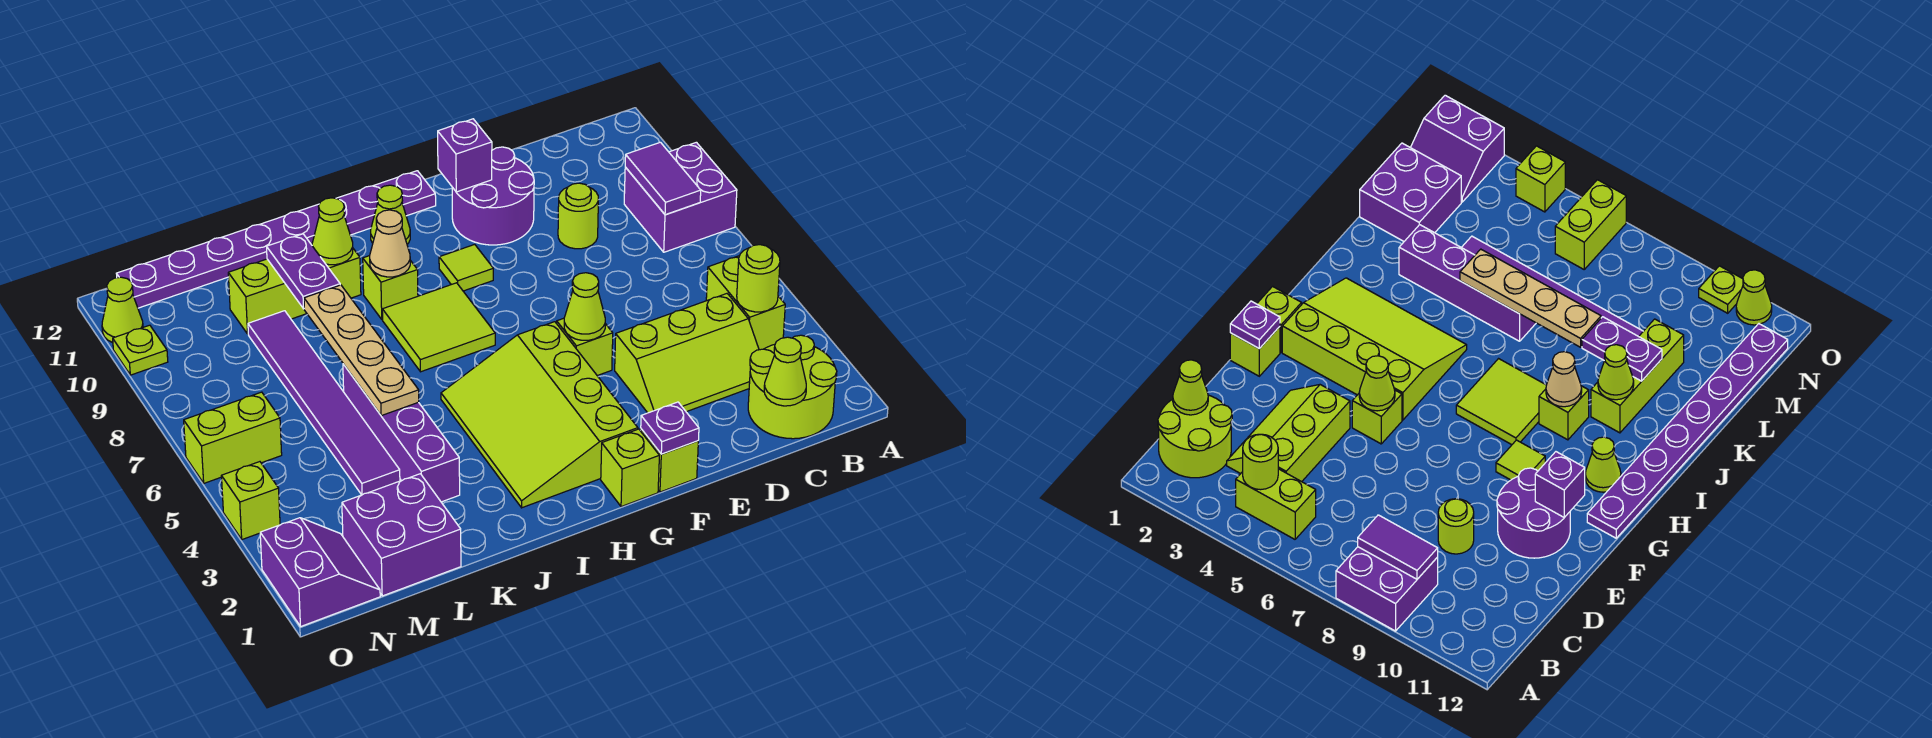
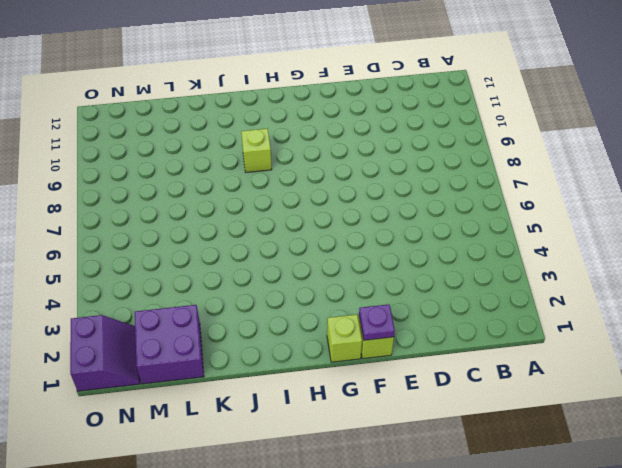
none -> purple brick A8:B9 level 1
none -> lime round brick B1:C2 level 1
none -> lime brick B4:B5 level 1
none -> lime slope C3:E4 level 1 top 4

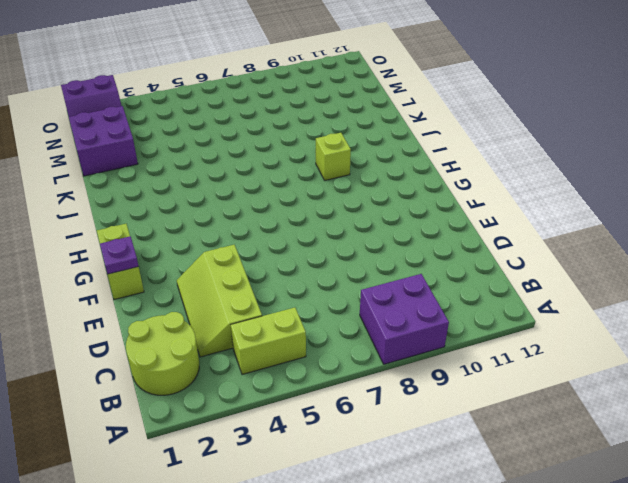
none -> lime round brick D9 level 1
none -> purple round brick E10:F11 level 1
none -> lime brick F5 level 1
none -> lime slope G2:I5 level 1 top G

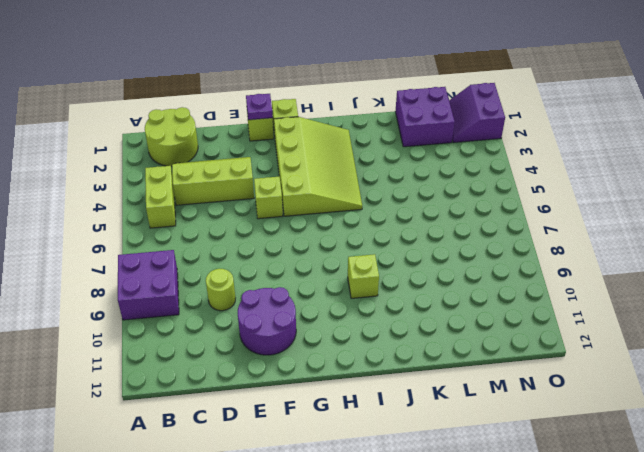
none -> lime tile G9 level 1
none -> purple plate G12:N12 level 1
none -> lime tile H7:I8 level 1
none -> lime cone H11 level 1

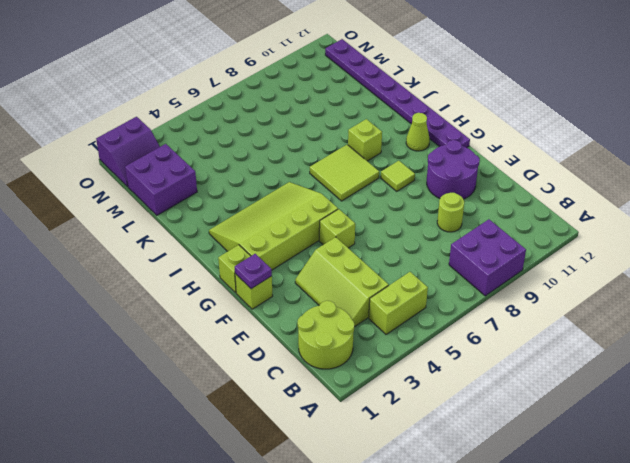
none -> lime brick J10:L10 level 1
none -> purple brick K3:K6 level 1
none -> purple tile L4:L9 level 1
none -> lime brick N6:O6 level 1

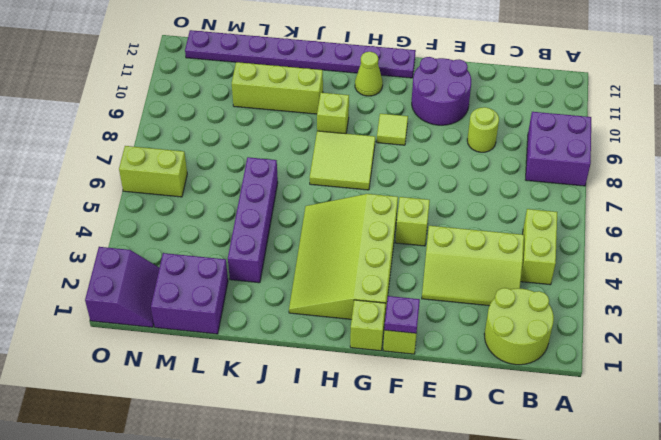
none -> purple tile L4:L9 level 1
none -> lime brick O4 level 1
none -> lime plate O10 level 1
none -> lime cone O11 level 1

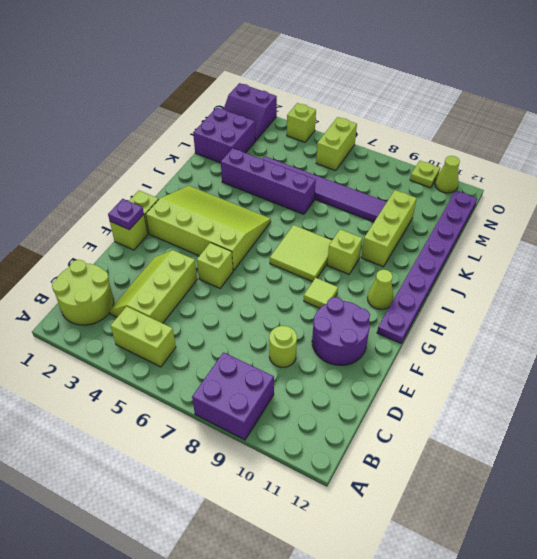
none -> lime round brick B4 level 2
none -> purple tile B8:B9 level 2
none -> lime cone C1 level 2
none -> lime cone F5 level 2

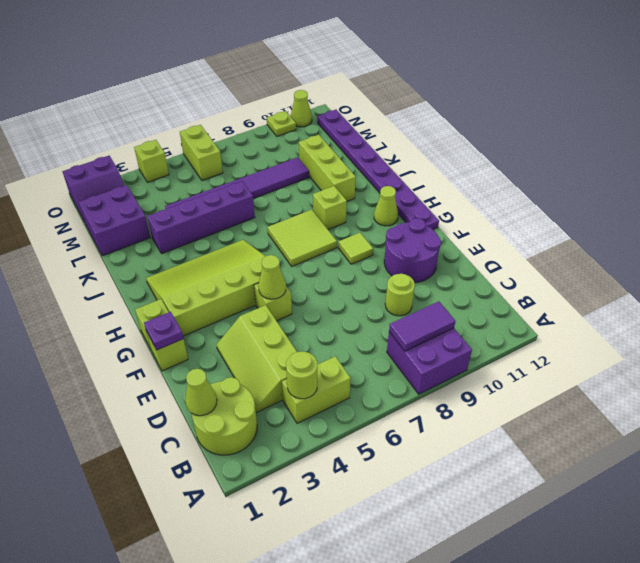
none -> purple brick F11 level 2
none -> tan cone I9 level 2
none -> lime cone J10 level 2
none -> tan plate K5:K8 level 2

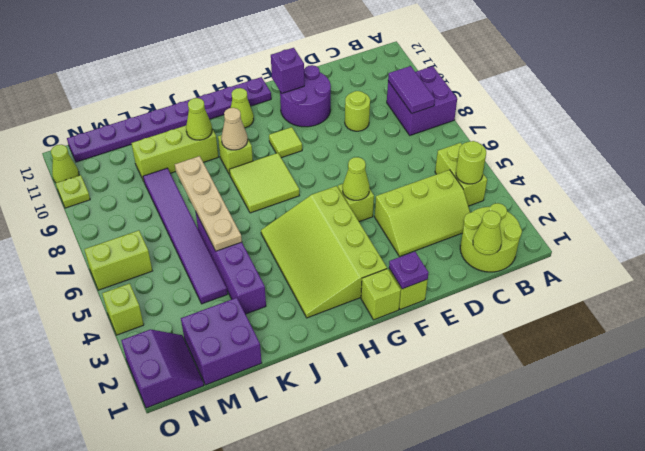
none -> purple plate K9:K10 level 2

